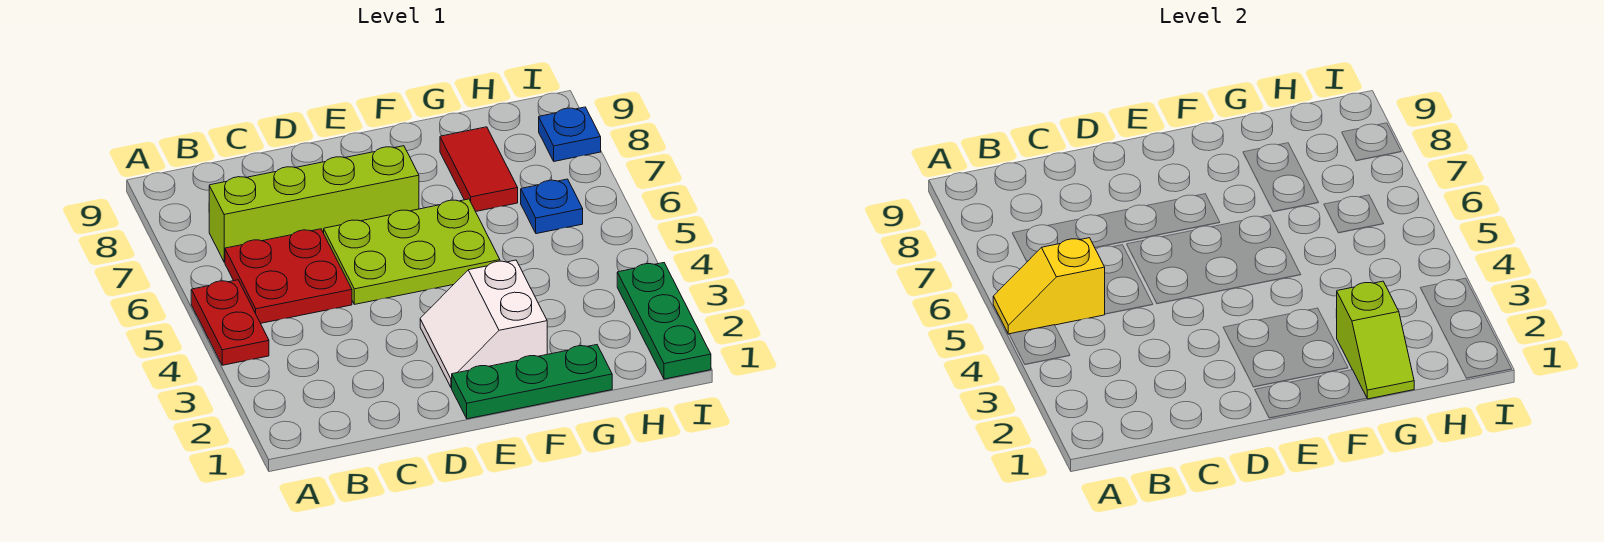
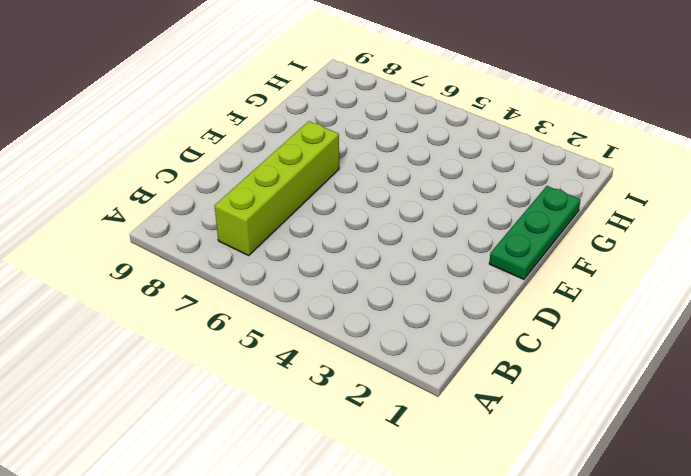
none -> red plate A4:A5 level 1
none -> red plate B5:C6 level 1
none -> lime plate D5:F6 level 1

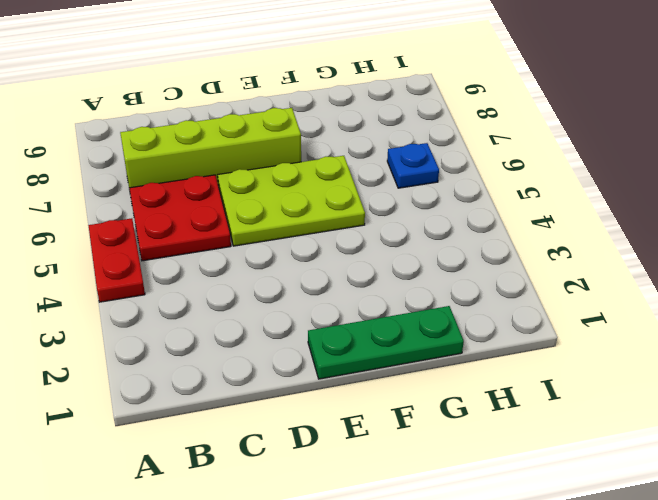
none -> white slope E2:F3 level 1 top F
none -> red tile G7:G8 level 1
none -> green plate I1:I3 level 1

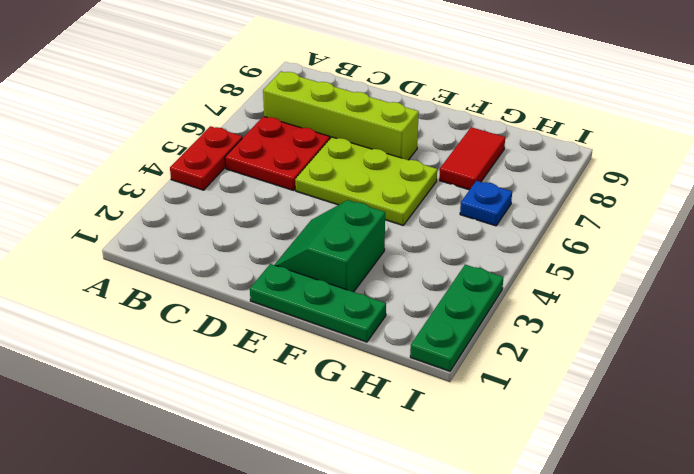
green slope E2:F3 level 1 top F -> white slope E2:F3 level 1 top F
none -> blue plate I8 level 1
none -> yellow slope A5:B5 level 2 top B
none -> lime slope G1:G2 level 2 top 2

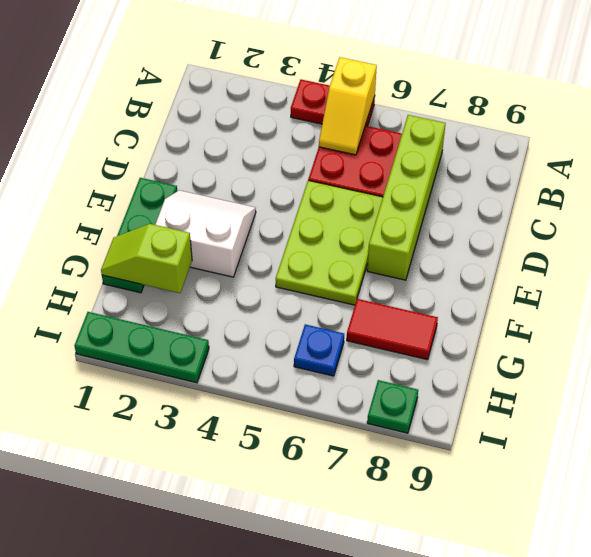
yellow slope A5:B5 level 2 top A -> yellow slope A5:B5 level 2 top B
green plate I8 level 1 -> blue plate I8 level 1

